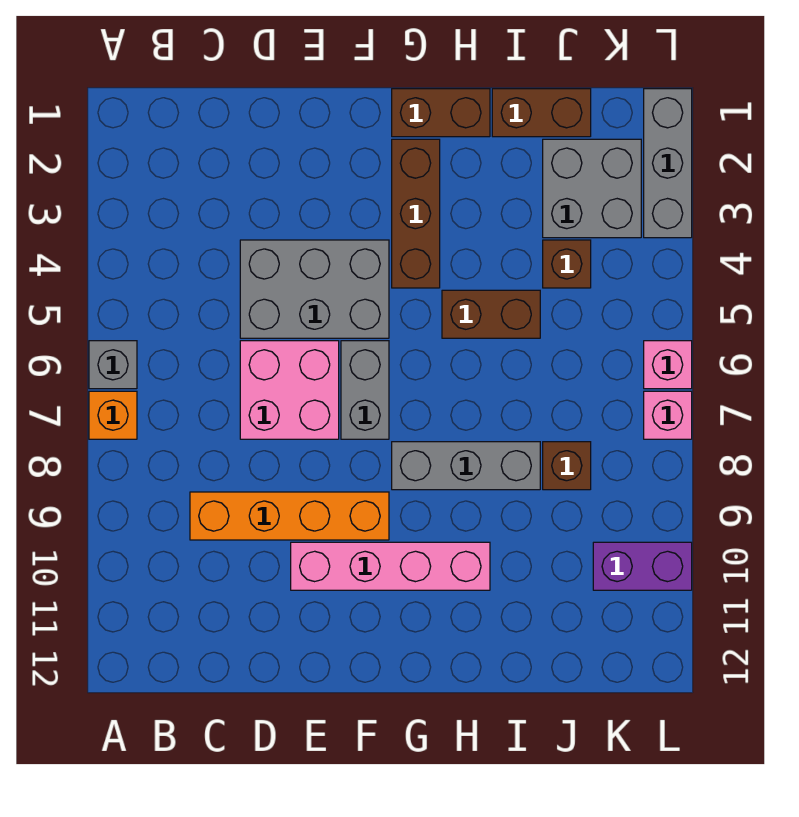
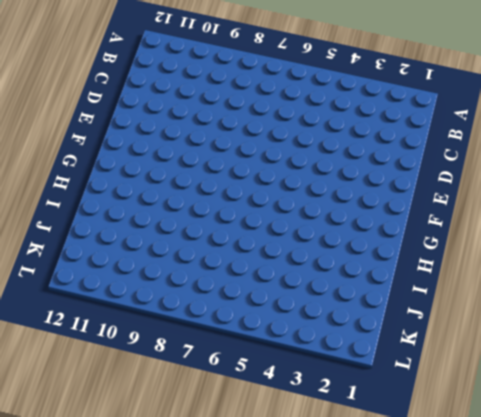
none -> grey brick A6 level 1
none -> orange brick A7 level 1
none -> orange brick C9:F9 level 1

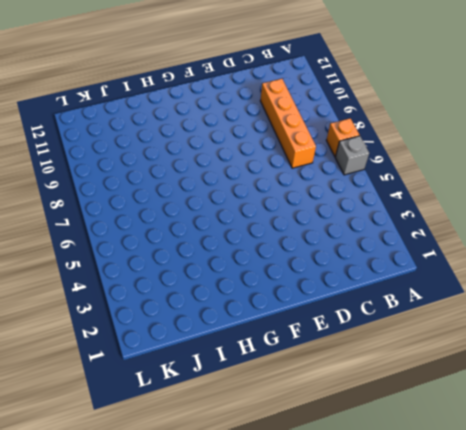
orange brick C7:C10 level 1 -> orange brick C9:F9 level 1
none -> grey brick D4:F5 level 1
none -> pink brick D6:E7 level 1
none -> pink brick E10:H10 level 1

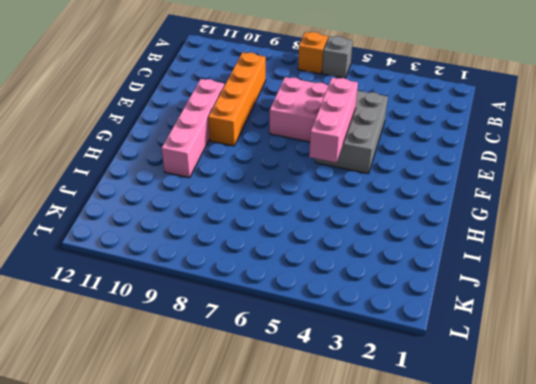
pink brick E5:G5 level 2 -> none
none -> grey brick F6:F7 level 1
none -> brown brick G1:H1 level 1
none -> brown brick G2:G4 level 1

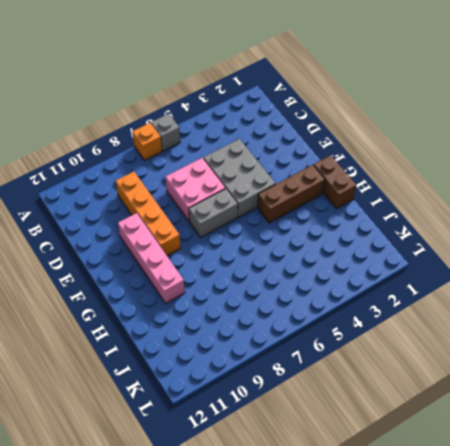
none -> grey brick G8:I8 level 1
none -> brown brick H5:I5 level 1
none -> brown brick I1:J1 level 1

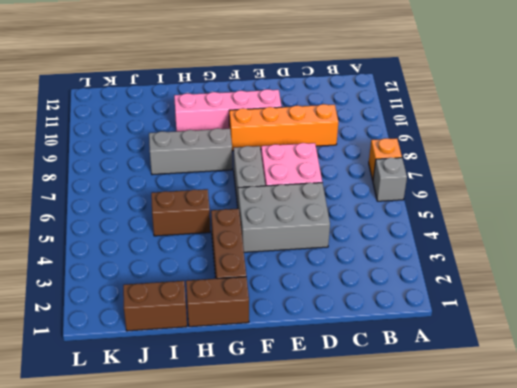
none -> grey brick J2:K3 level 1
none -> brown brick J4 level 1
none -> brown brick J8 level 1

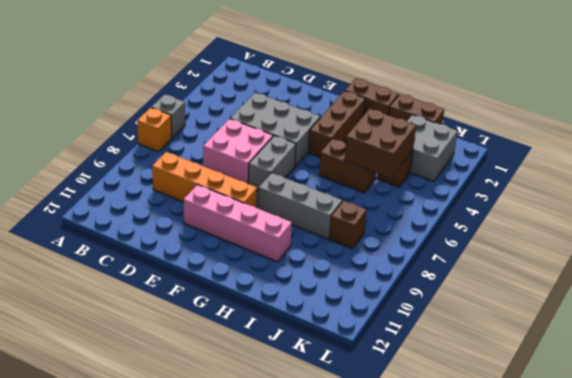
brown brick I4:J5 level 2 -> none
none -> purple brick K10:L10 level 1
none -> grey brick L1:L3 level 1
none -> pink brick L6 level 1

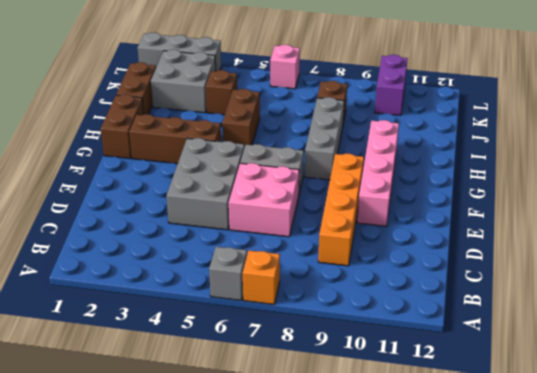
none -> pink brick L7 level 1

